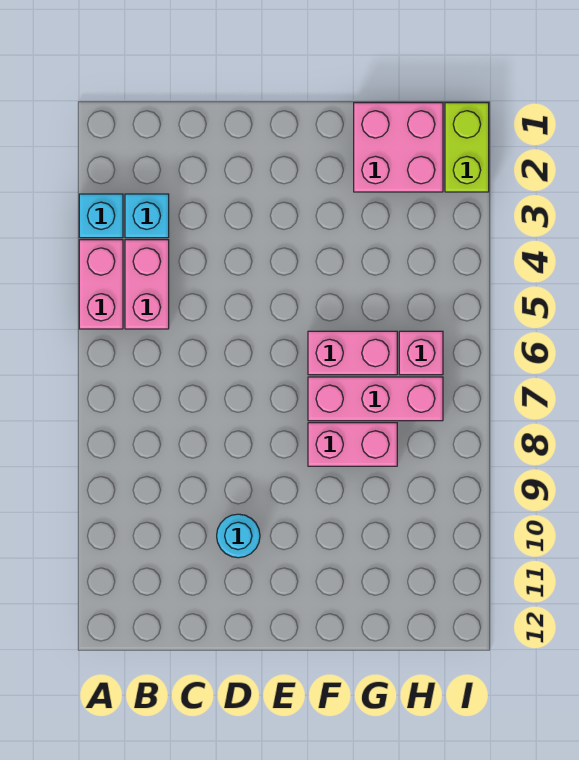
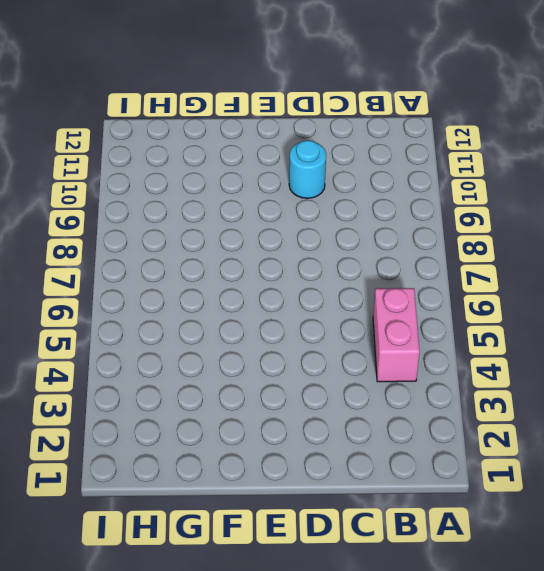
none -> cyan brick A3 level 1
none -> pink brick A4:A5 level 1

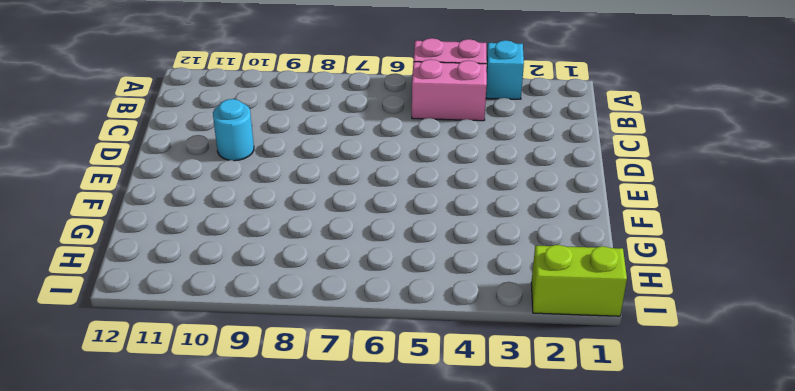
none -> cyan brick B3 level 1
none -> pink brick F6:G6 level 1

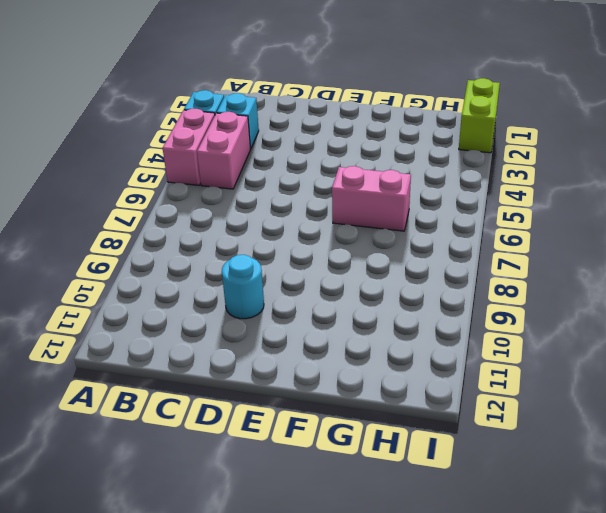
none -> pink brick F7:H7 level 1
none -> pink brick F8:G8 level 1

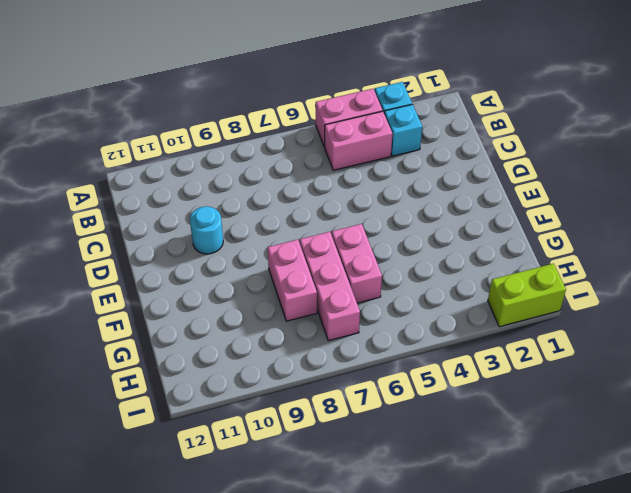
none -> pink brick G1:H2 level 1
none -> pink brick H6 level 1

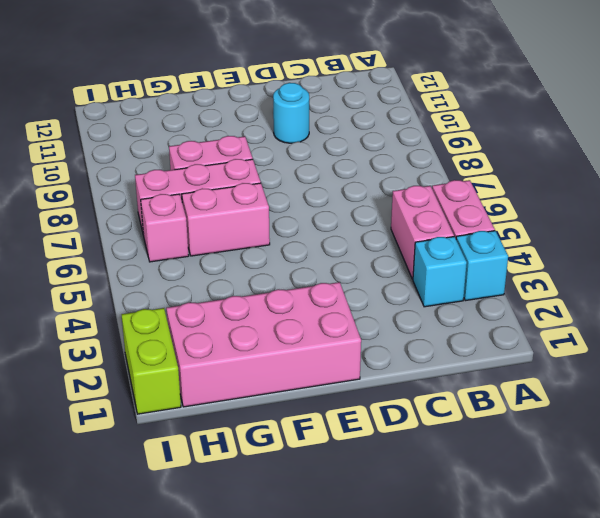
pink brick E1:H2 level 1 -> pink brick G1:H2 level 1

